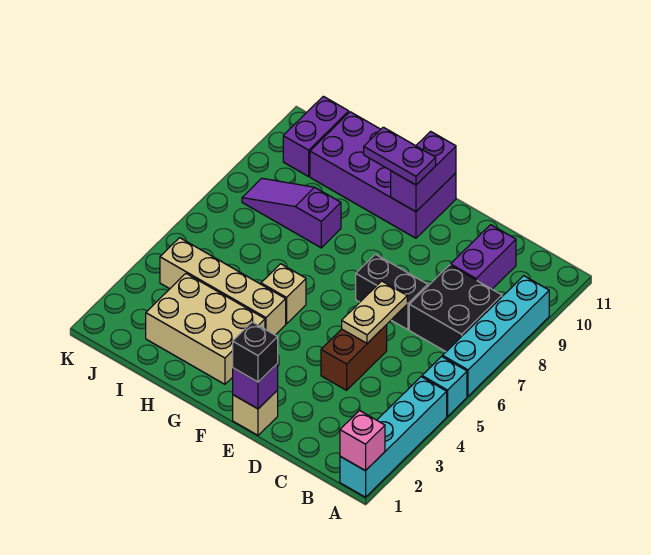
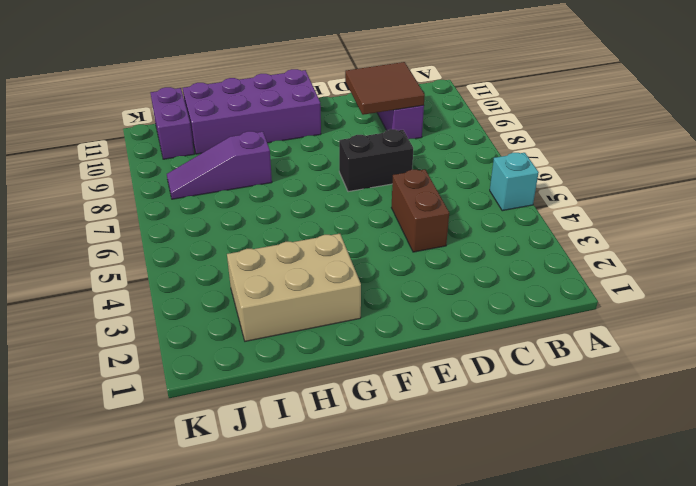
brown tile C9:D10 level 2 -> none
none -> cyan brick A1:A4 level 1
none -> cyan brick A6:A9 level 1
none -> black brick B7:C8 level 1

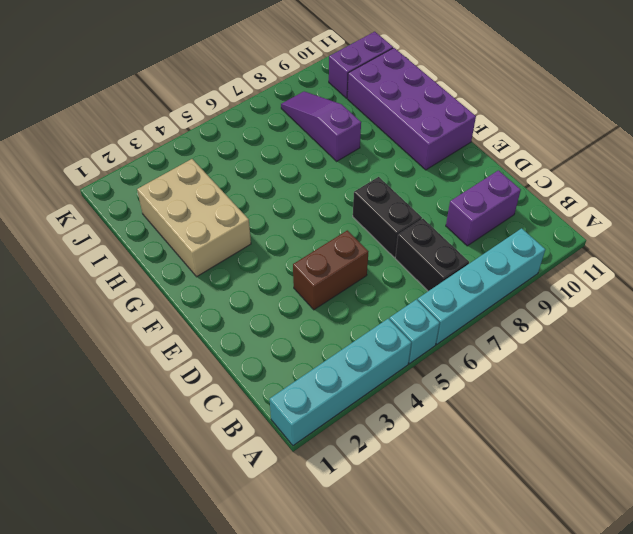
black brick B7:C7 level 1 -> black brick B7:C8 level 1
none -> tan brick E1 level 1
none -> tan brick G4:J4 level 1
none -> tan brick G5 level 1

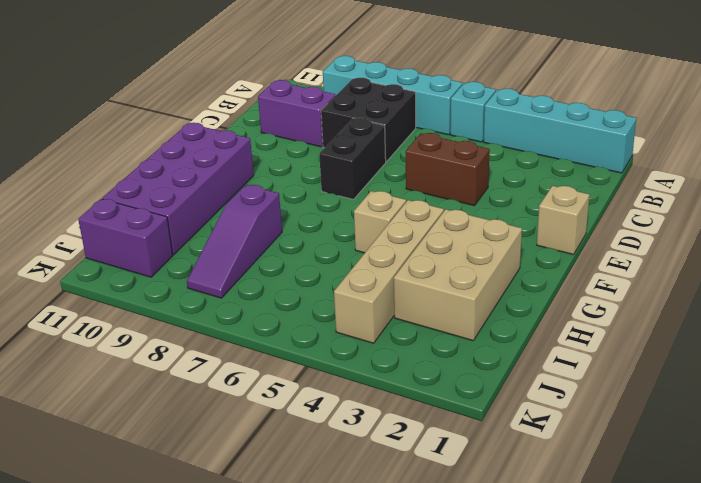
none -> pink brick A1 level 2
none -> tan plate D5:D6 level 2
none -> purple brick E1 level 2

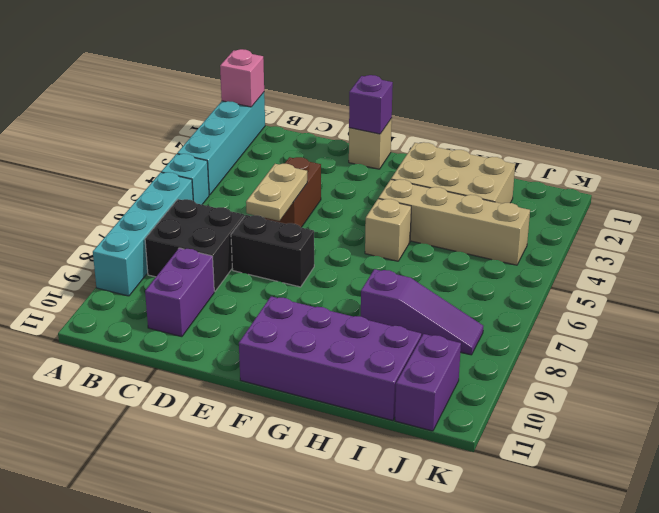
none -> purple brick F10:F11 level 2
none -> black brick E1 level 3
none -> purple plate F10:G10 level 3

